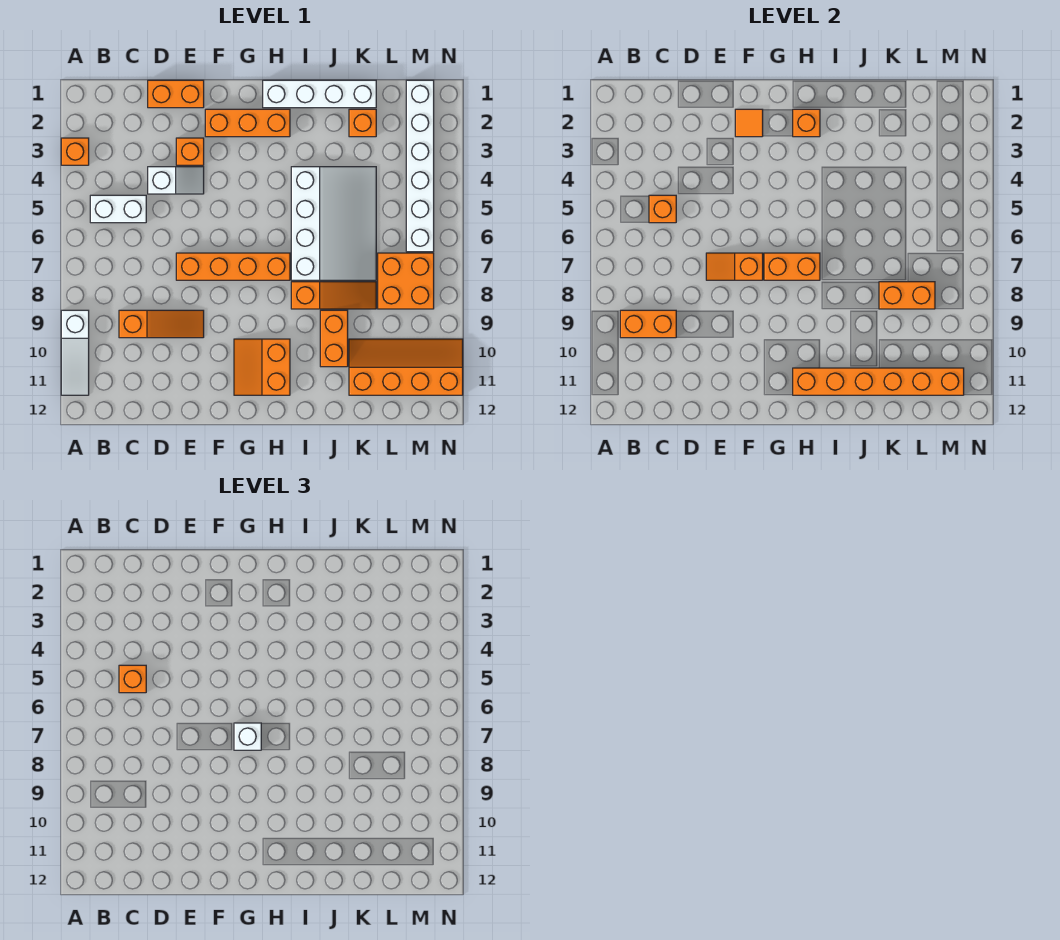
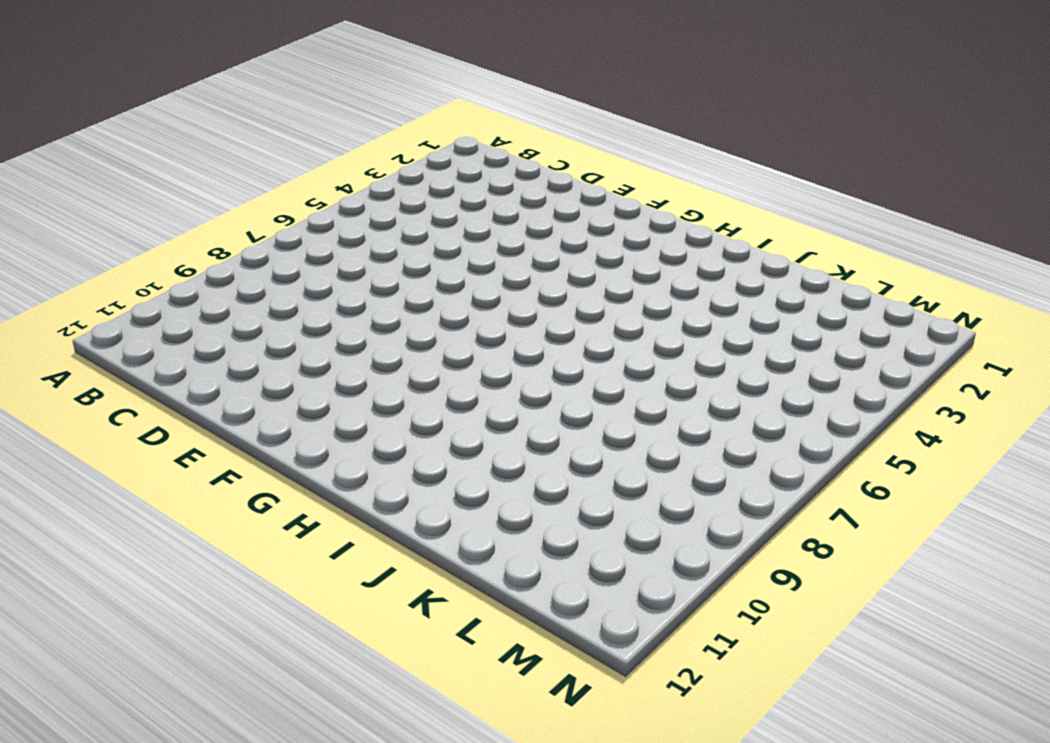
none -> orange brick A3 level 1
none -> white slope A9:A11 level 1 top 9
none -> white brick B5:C5 level 1

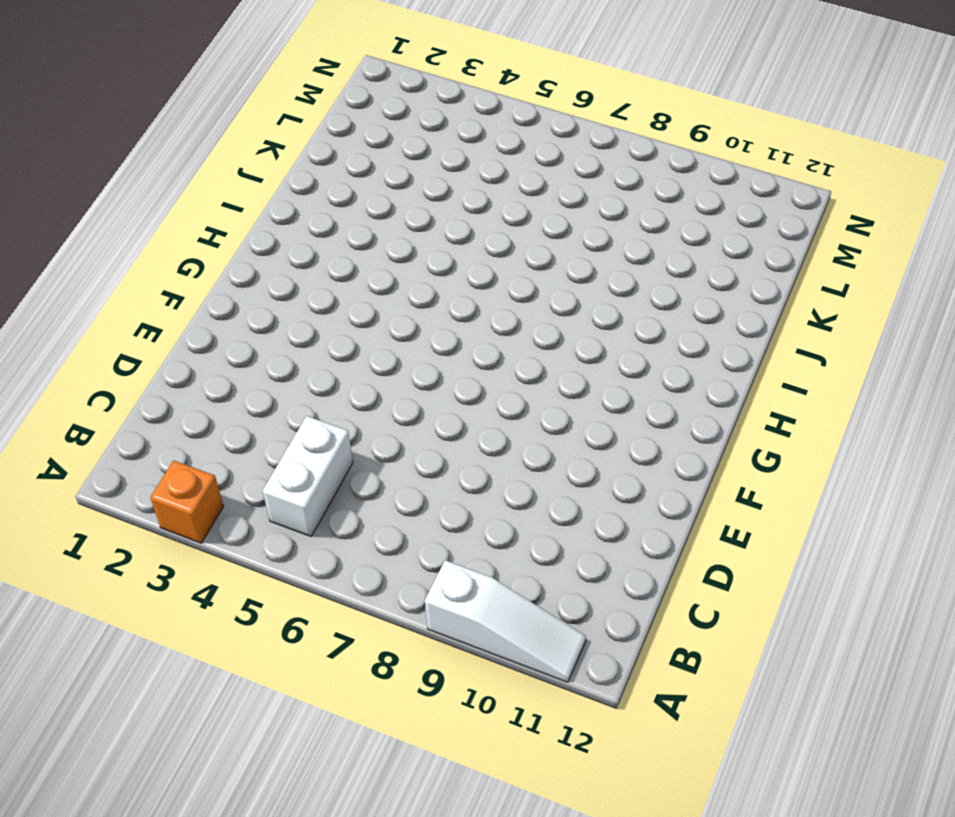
none -> orange slope C9:E9 level 1 top C
none -> orange brick D1:E1 level 1
none -> white slope D4:E4 level 1 top D

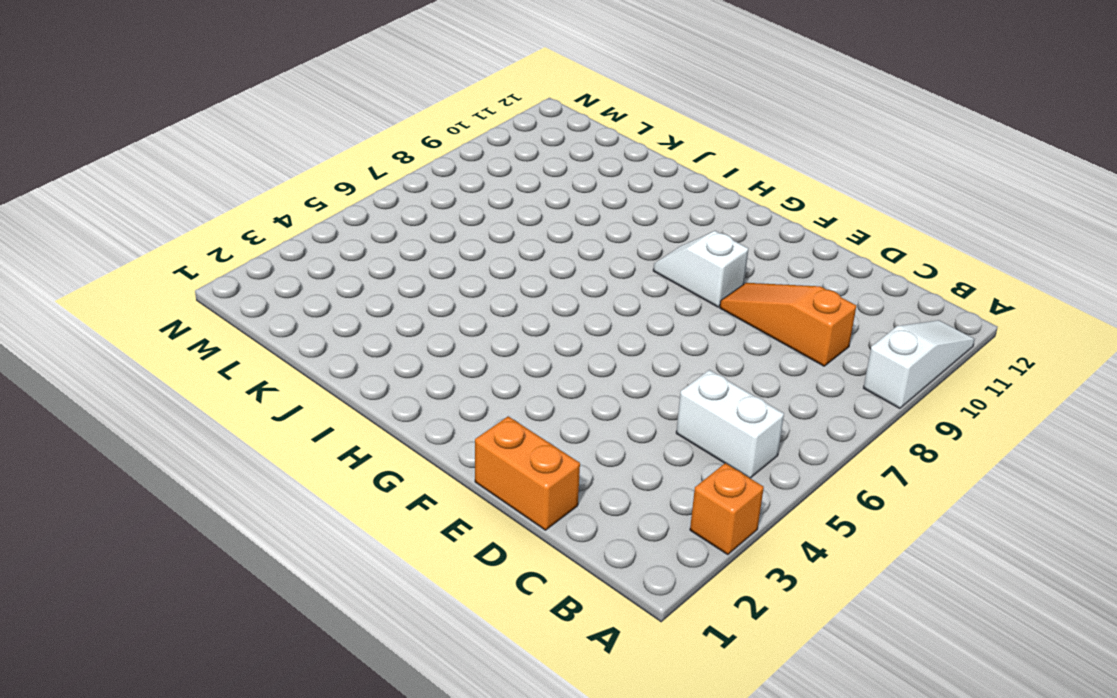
white slope F9:G9 level 1 top F -> white slope D4:E4 level 1 top D
none -> orange brick E3 level 1
none -> orange brick E7:H7 level 1
none -> orange brick F2:H2 level 1

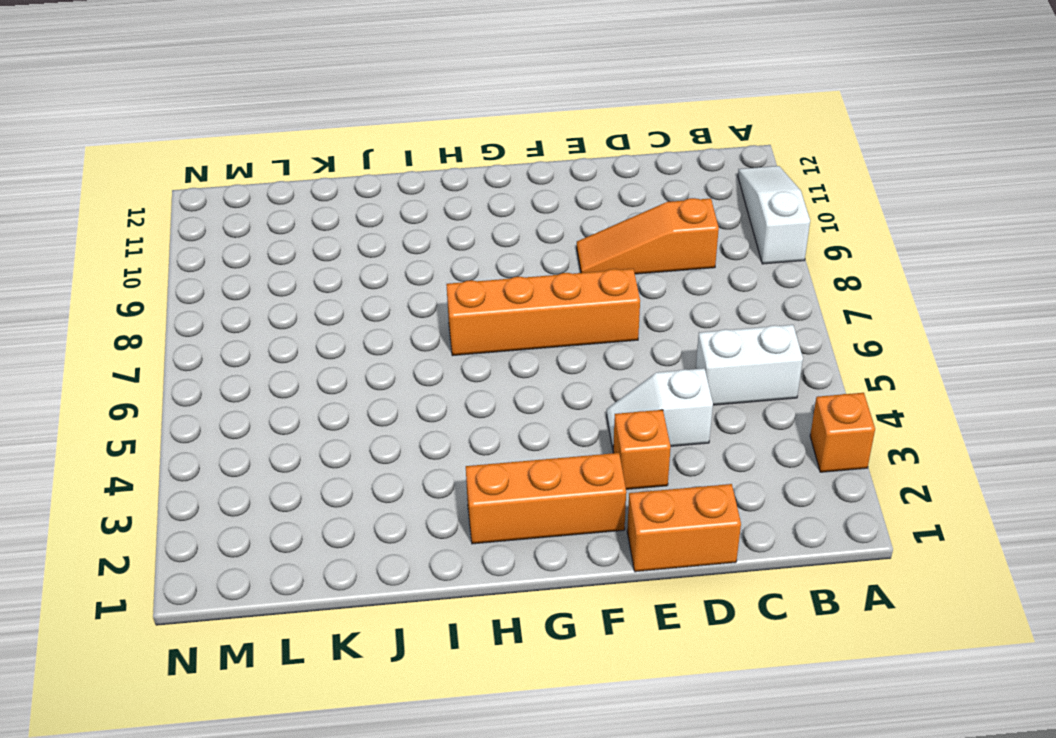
none -> orange slope G10:H11 level 1 top H
none -> white brick H1:K1 level 1
none -> white slope I4:K7 level 1 top I

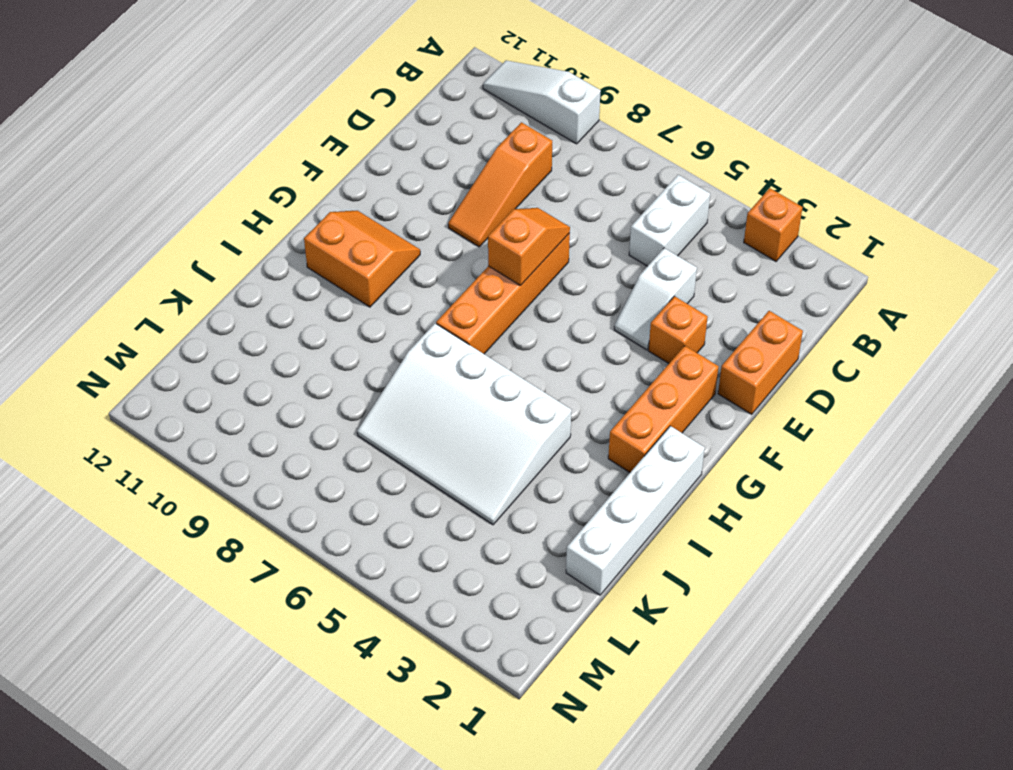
none -> orange slope I8:K8 level 1 top I
none -> orange brick J9:J10 level 1
none -> orange brick K2 level 1

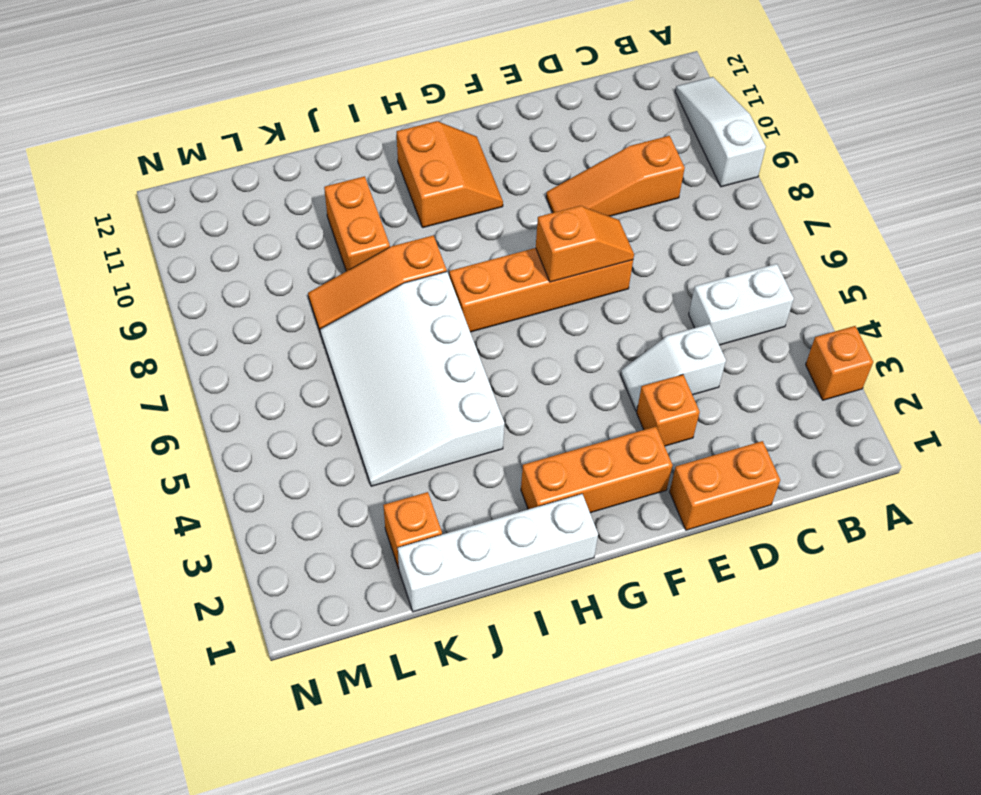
none -> orange slope K10:N11 level 1 top 11
none -> orange brick L7:M8 level 1
none -> white brick M1:M6 level 1

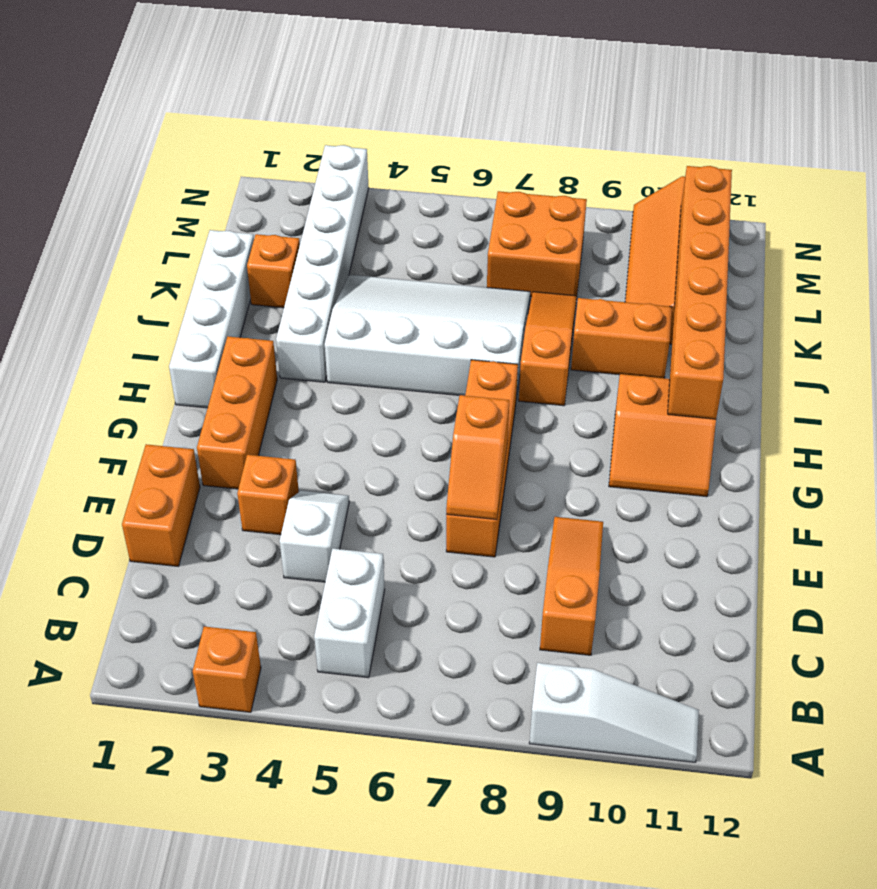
white brick I3:N3 level 1 -> white brick M1:M6 level 1
none -> orange brick B9:C9 level 2
none -> orange brick C5 level 2
none -> orange tile F2 level 2

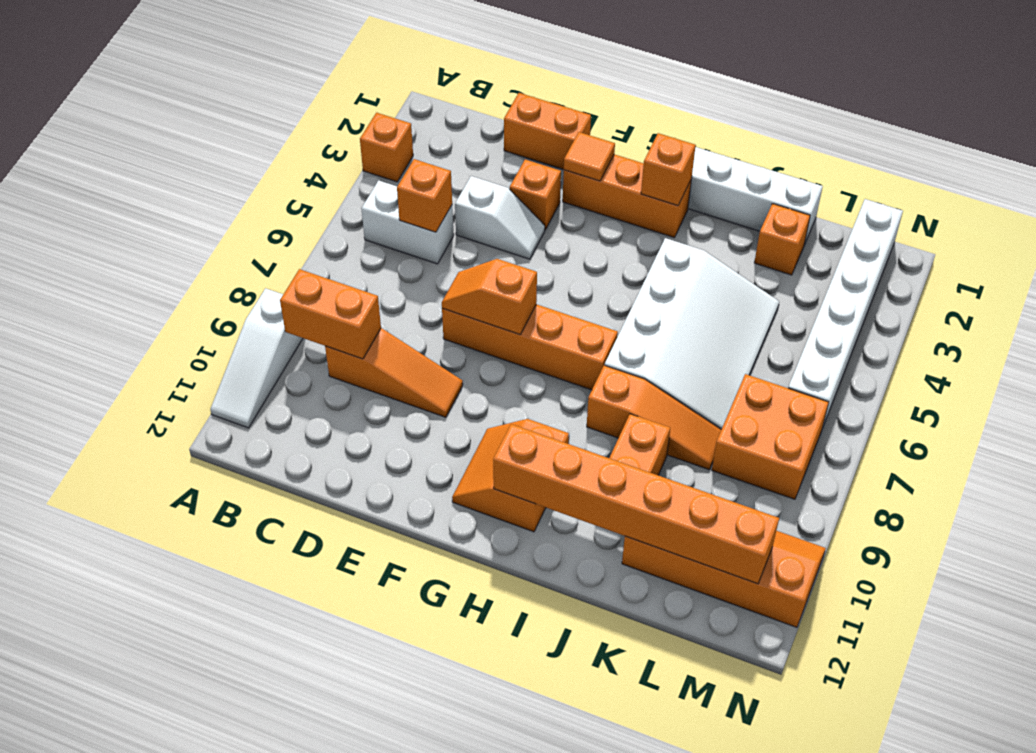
none -> orange brick G7:H7 level 2
none -> orange brick K8:L8 level 2
none -> orange brick C5 level 3

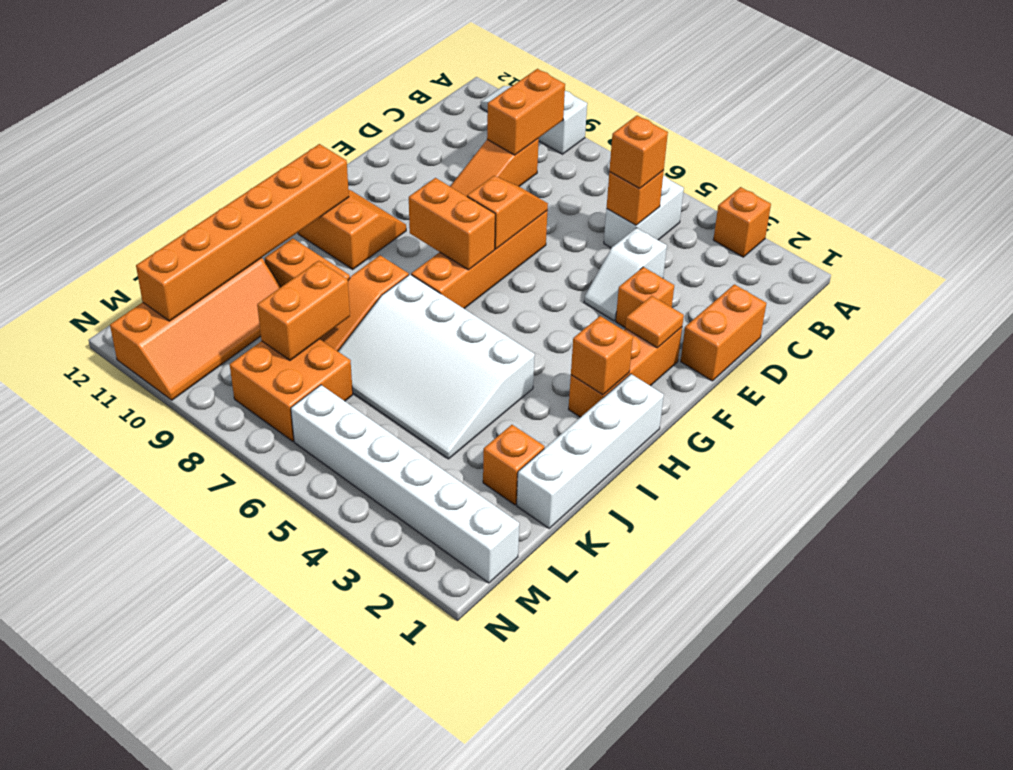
orange brick G7:G8 level 2 -> orange brick G7:H7 level 2
none -> white brick G7 level 3

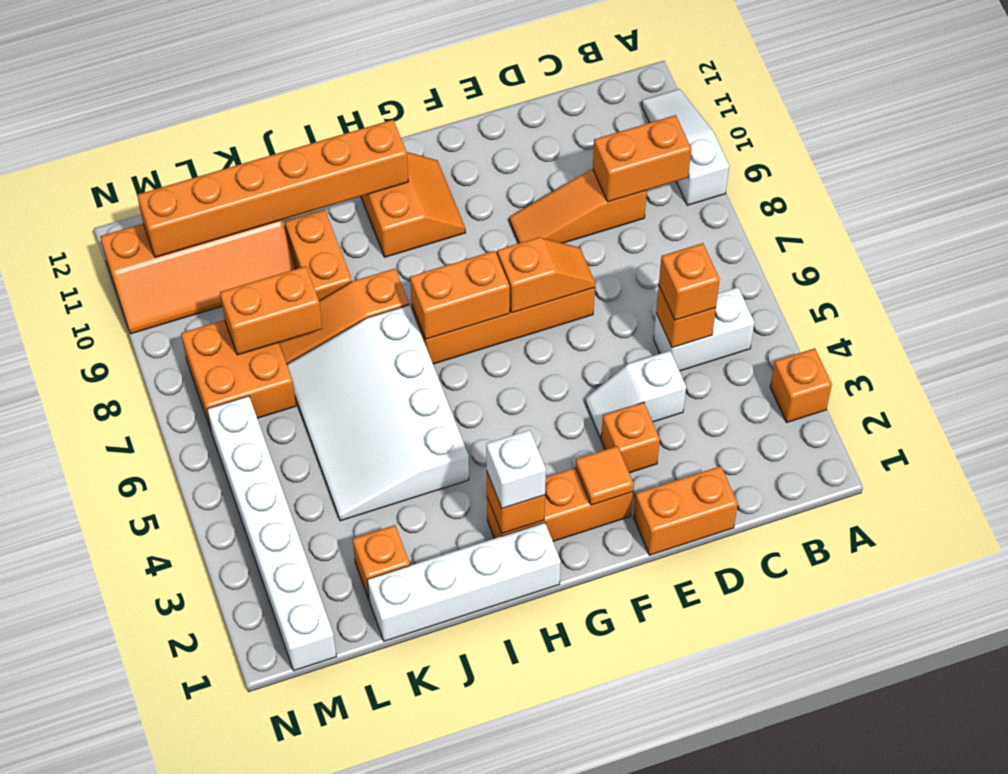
white brick H2 level 3 -> white brick G7 level 3

